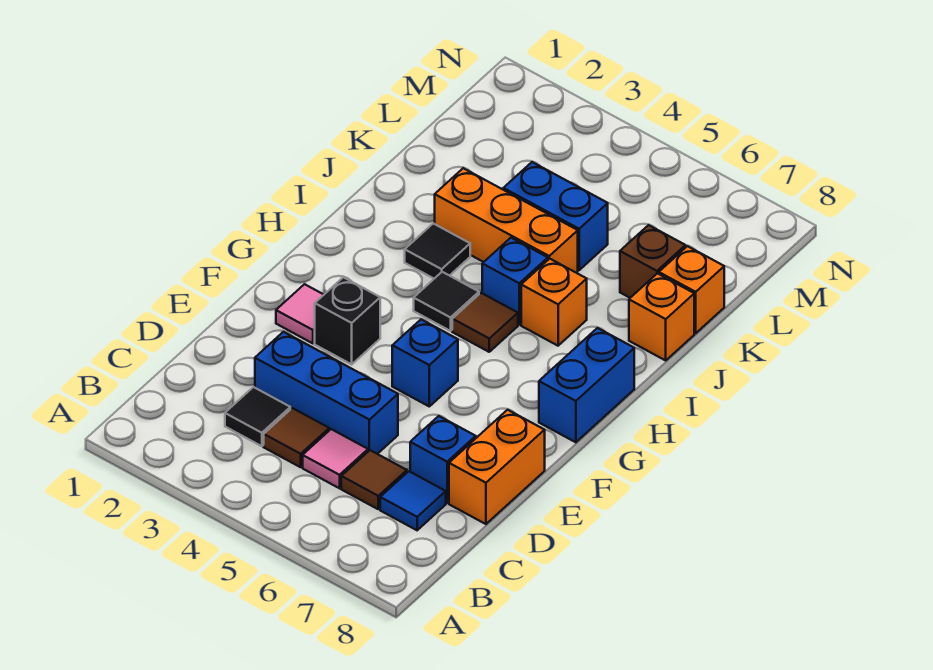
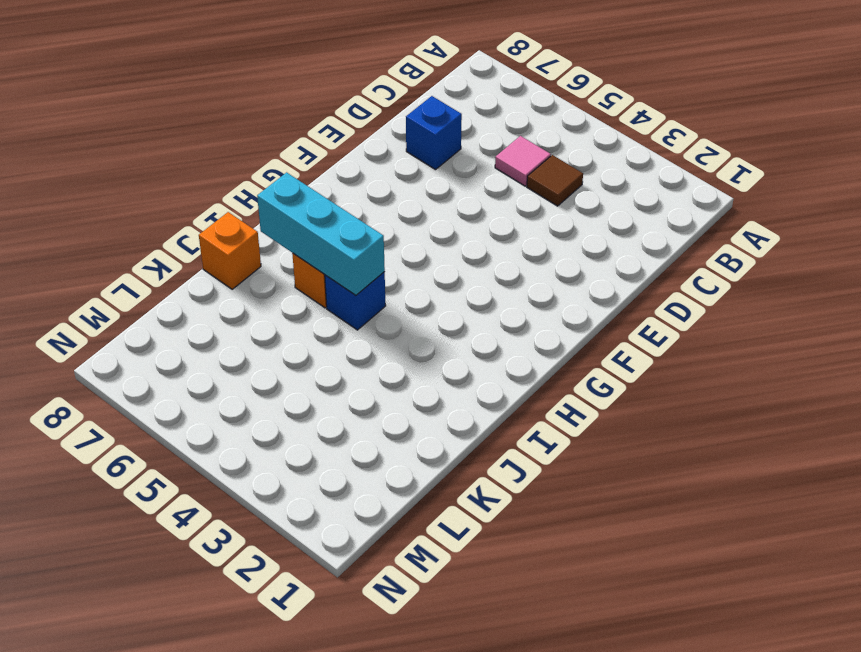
cyan brick I5:I7 level 2 -> none
none -> black tile C3 level 1
none -> brown tile C6 level 1
none -> blue tile C7 level 1

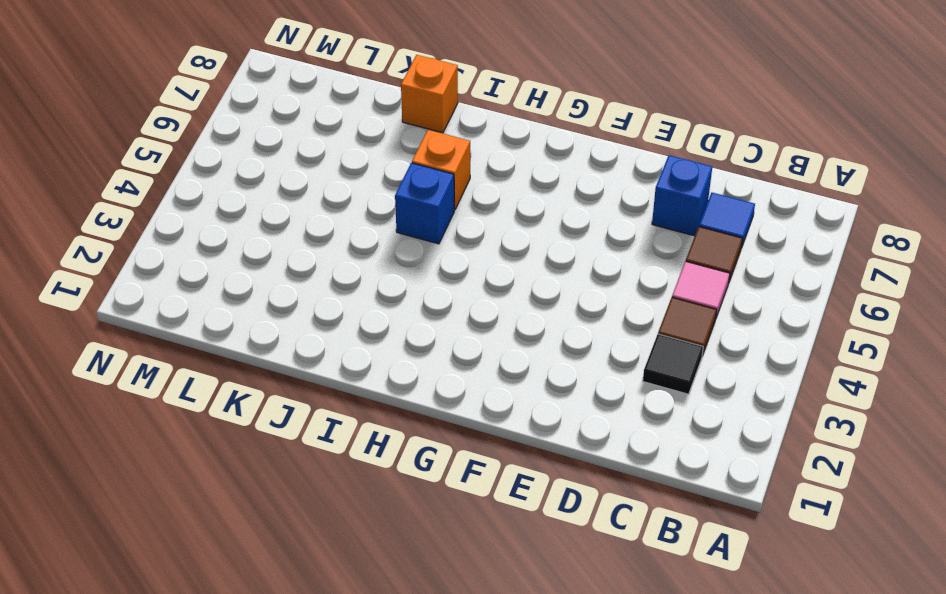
none -> blue brick D3:D5 level 1
none -> orange brick D8:E8 level 1
none -> pink tile F2 level 1

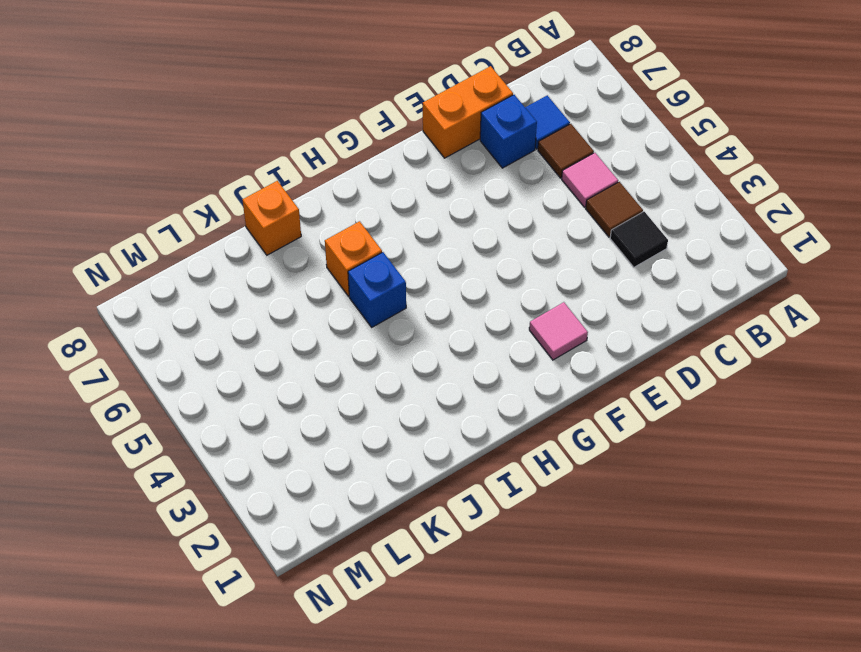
none -> blue brick D3:D5 level 1
none -> black brick F3 level 1
none -> blue brick F5 level 1

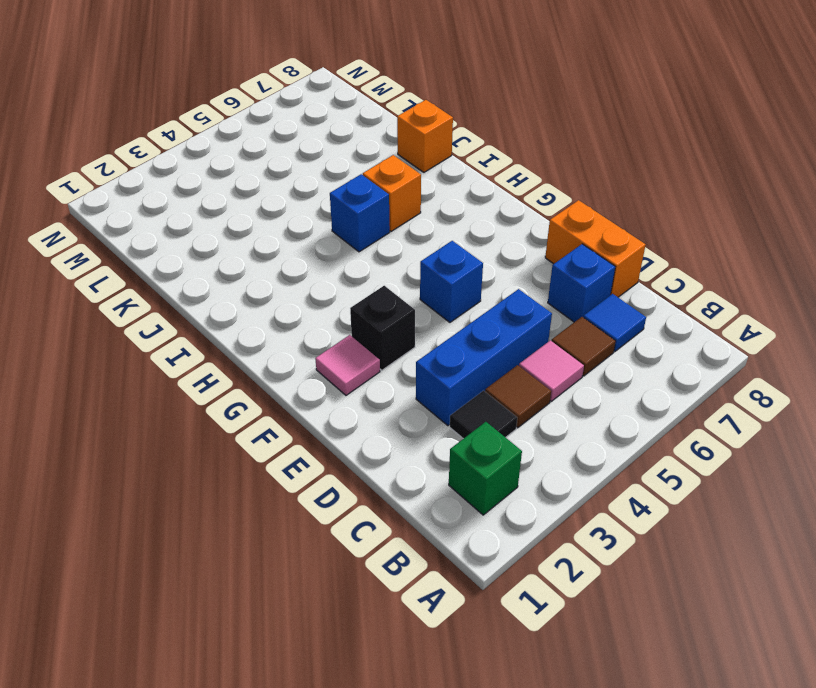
green brick B2 level 1 -> none
none -> blue brick G8:H8 level 1
none -> black tile H4 level 1
none -> brown tile H5 level 1

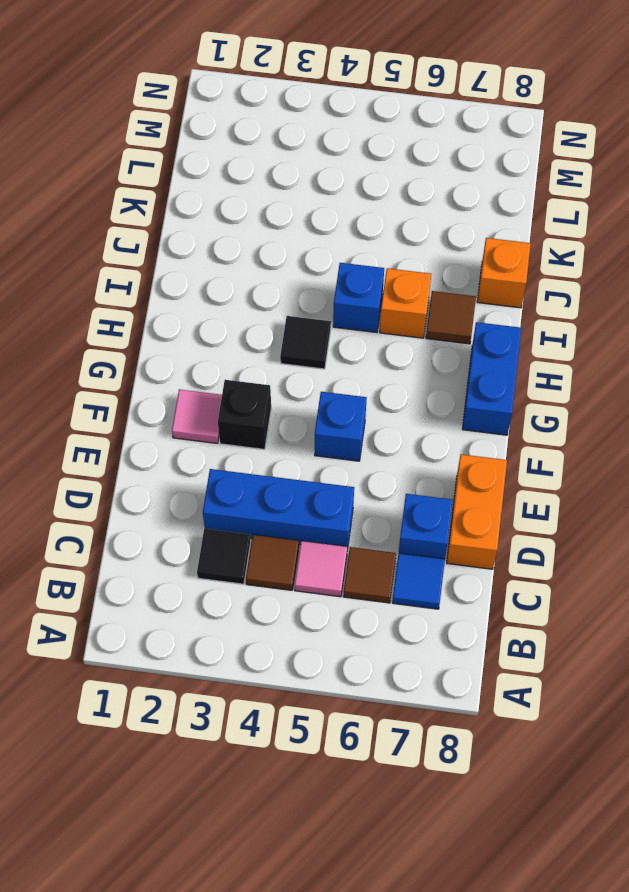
brown tile I7 level 1 -> brown tile H5 level 1
none -> black tile I3 level 1
none -> orange brick J3:J5 level 1
none -> blue brick K4:K5 level 1

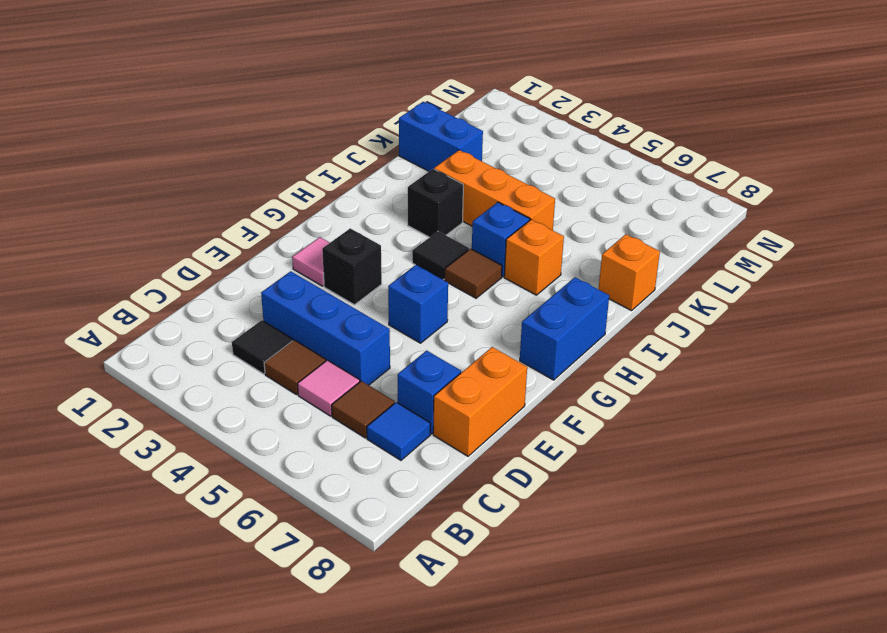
black brick I3 level 1 -> black tile I3 level 1
blue brick K1:K2 level 1 -> blue brick K4:K5 level 1
none -> brown brick K7 level 1
none -> orange brick K8 level 1

